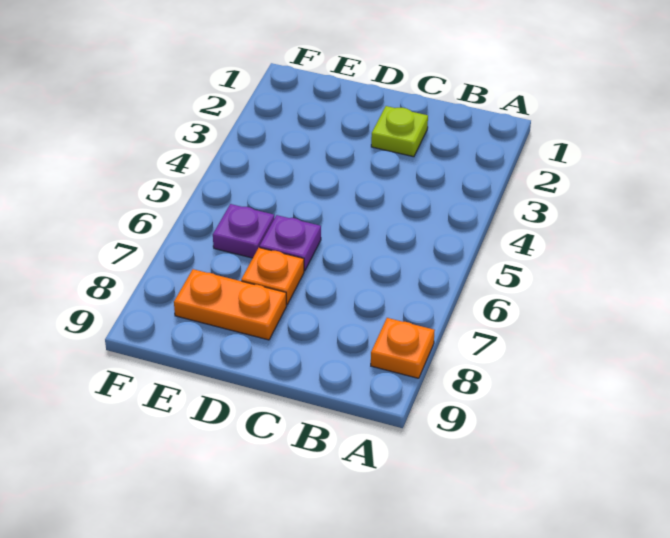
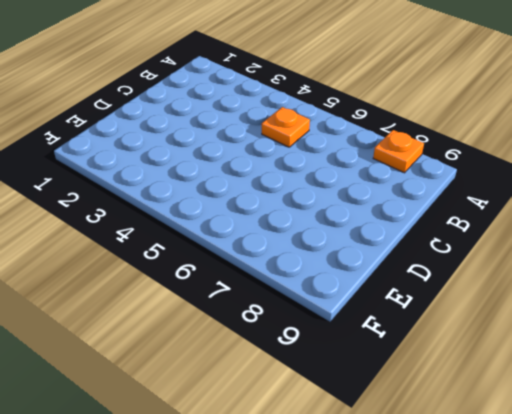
orange plate B5 level 1 -> orange plate D7 level 1
none -> lime plate C2 level 1
none -> purple plate D6 level 1

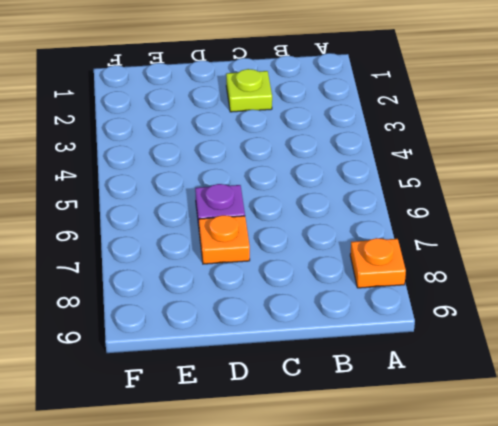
none -> orange plate D8:E8 level 1
none -> purple plate E6 level 1

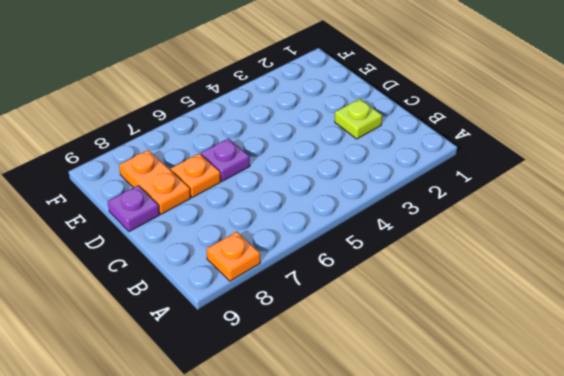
purple plate D9 level 1 -> purple plate E6 level 1

